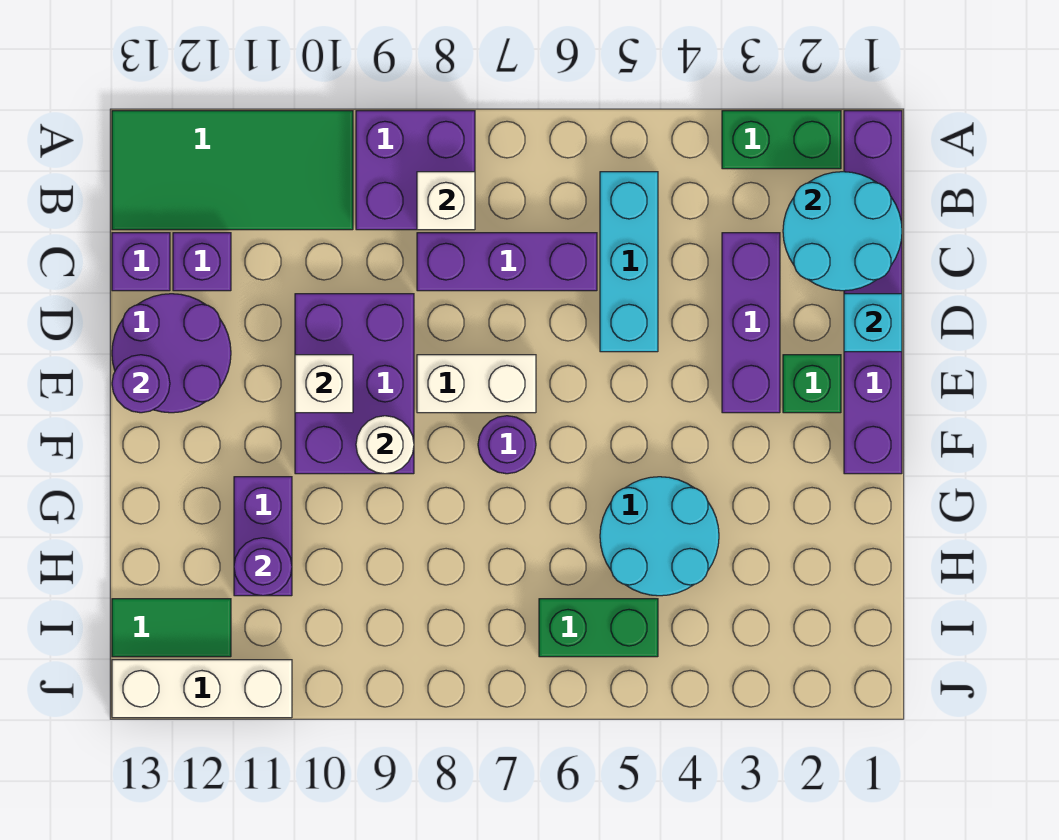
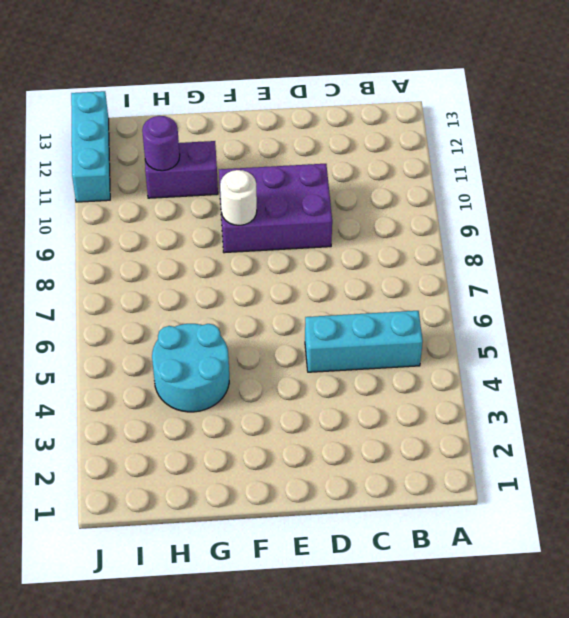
cyan brick J11:J13 level 1 -> white brick J11:J13 level 1
none -> purple brick A1:F1 level 1
none -> green brick A2:A3 level 1
none -> purple brick A8:B9 level 1

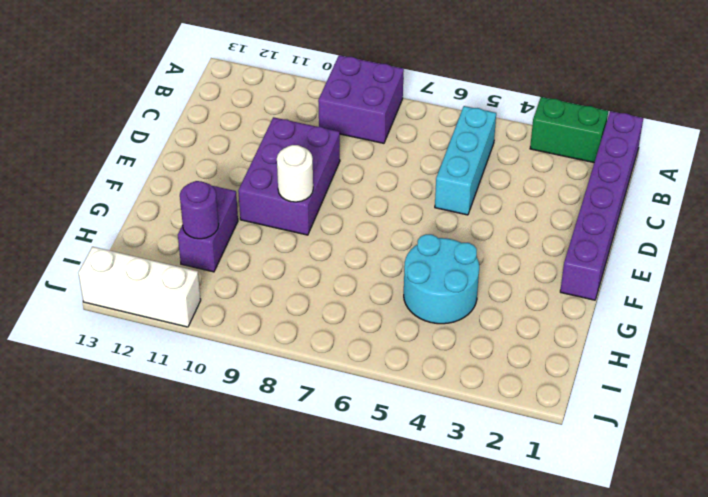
none -> green tile A10:B13 level 1
none -> purple brick C3:E3 level 1
none -> purple brick C6:C8 level 1

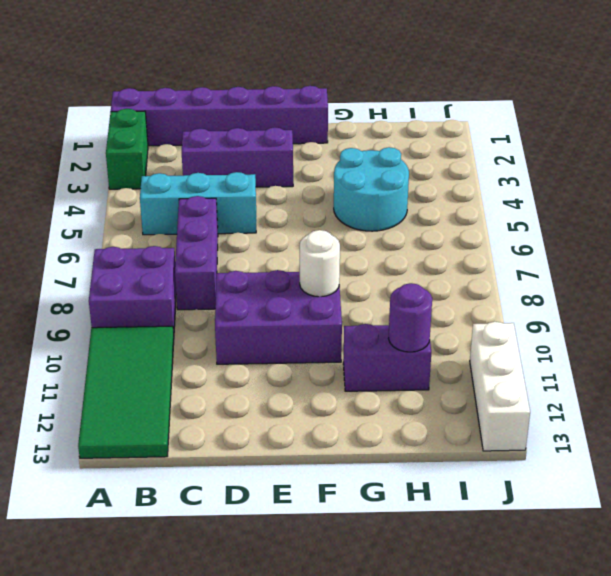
none -> purple brick C12 level 1
none -> purple brick C13 level 1
none -> purple round brick D12:E13 level 1

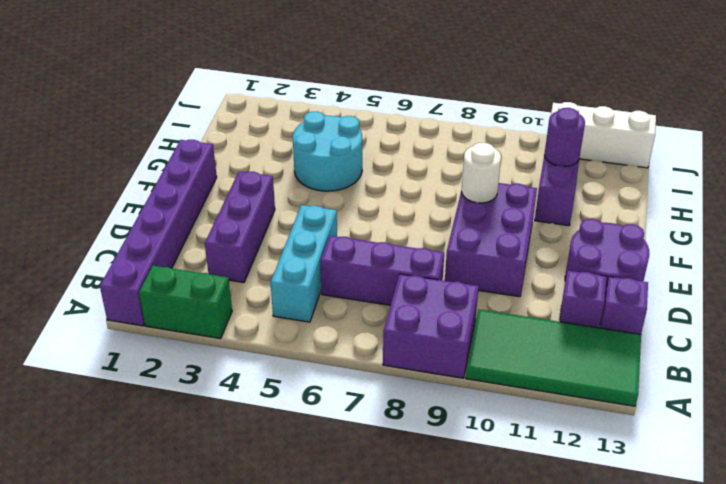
none -> green brick E2 level 1
none -> white brick E7:E8 level 1
none -> purple round brick F7 level 1

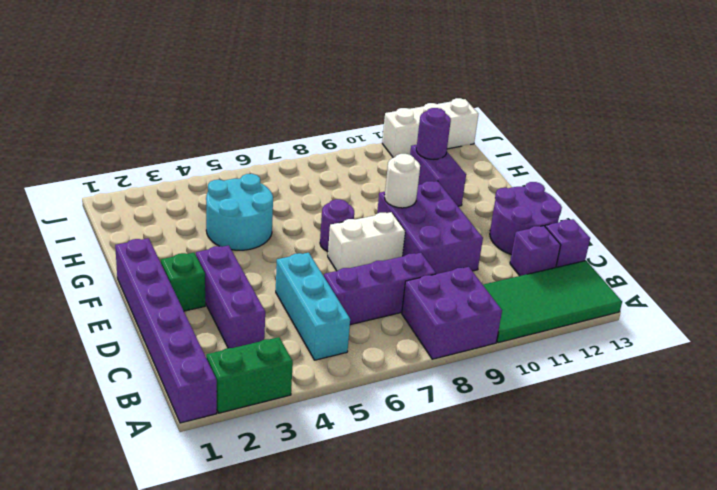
none -> green brick I5:I6 level 1
none -> green tile I12:I13 level 1
none -> cyan round brick B1:C2 level 2

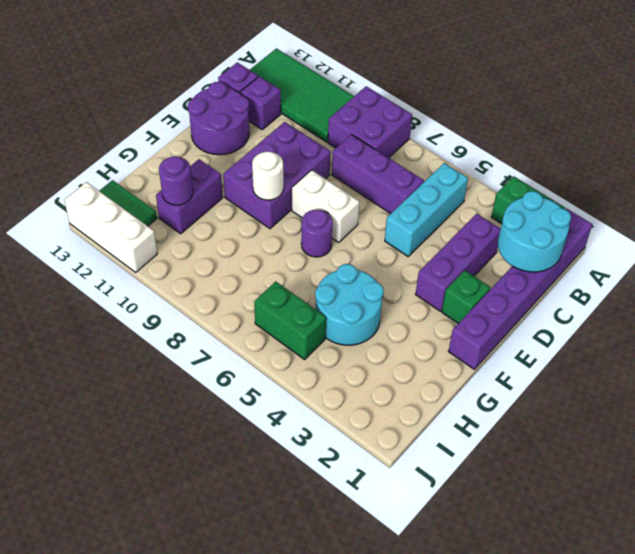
none -> white brick B8 level 2
none -> cyan brick D1 level 2
none -> white brick E10 level 2

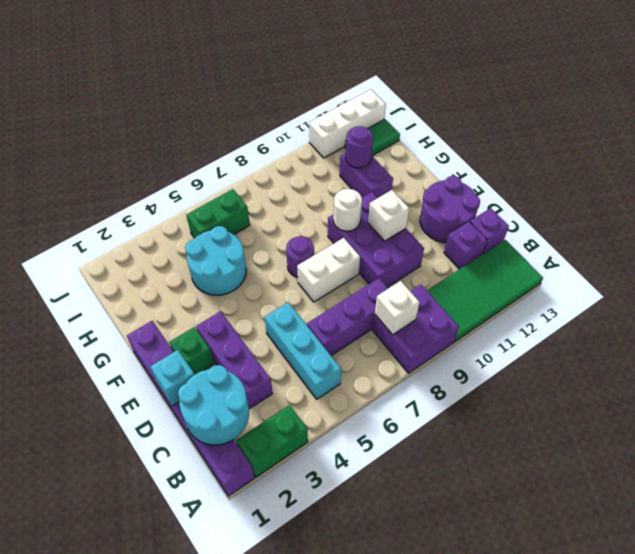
none -> purple round brick E13 level 2

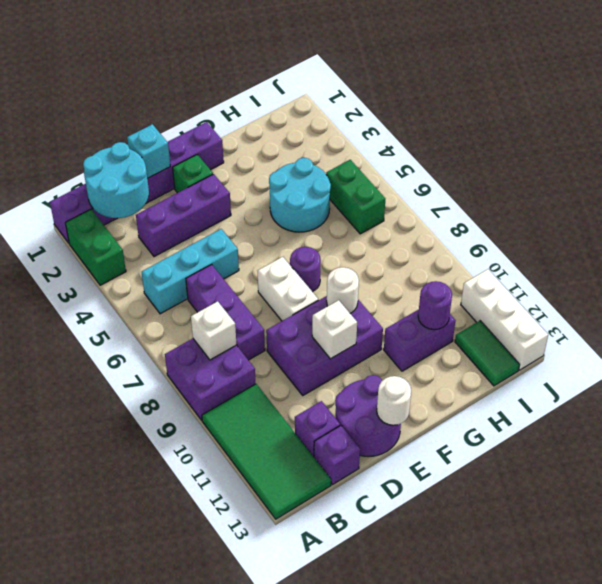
white round brick E13 level 2 -> purple round brick E13 level 2

